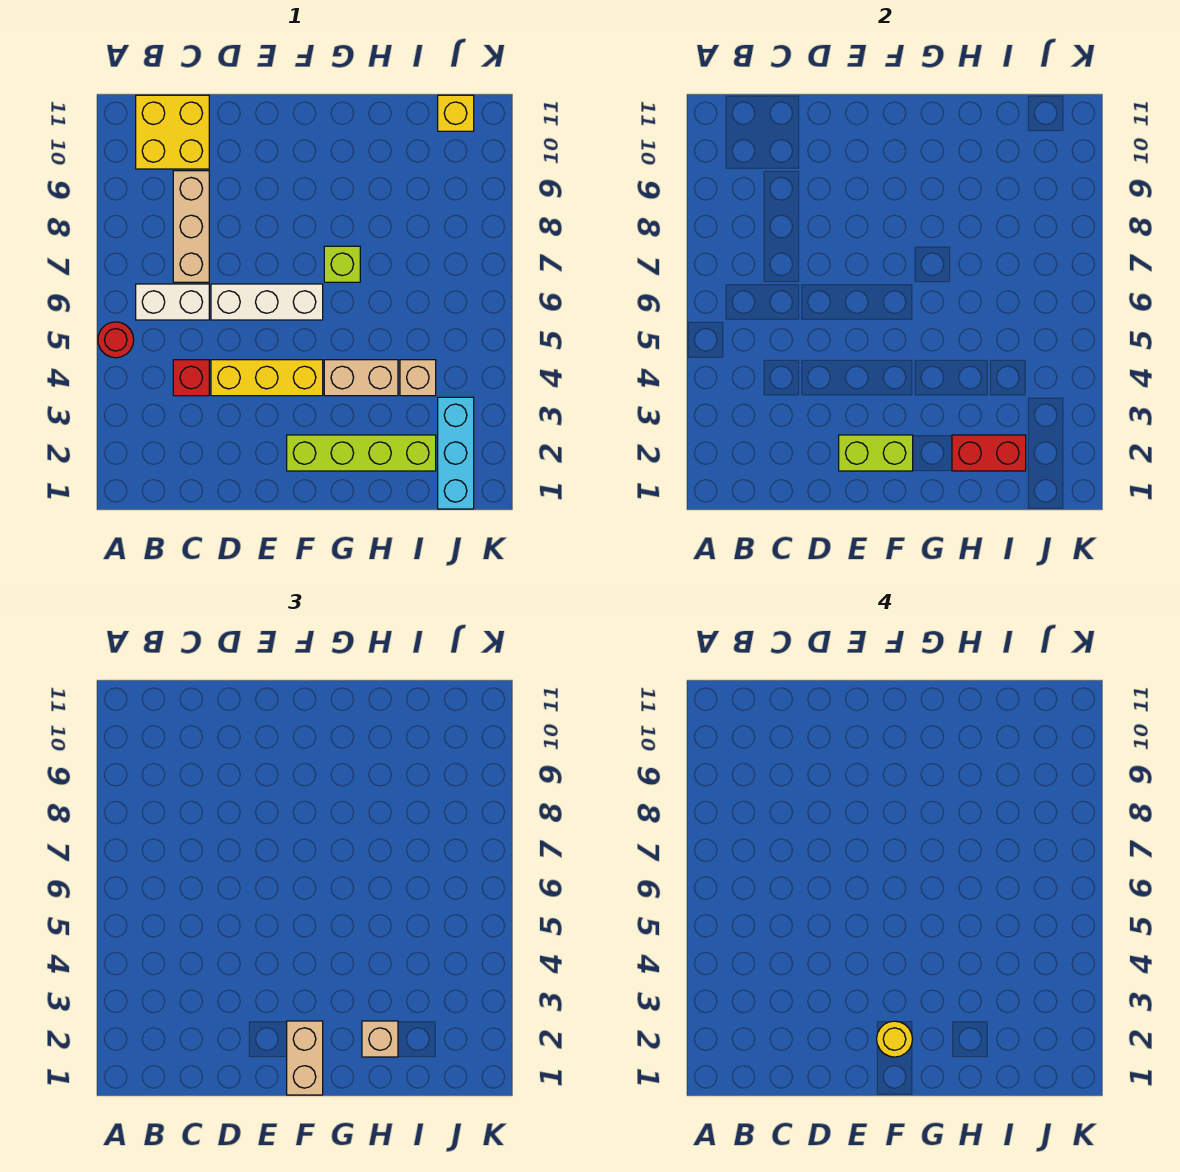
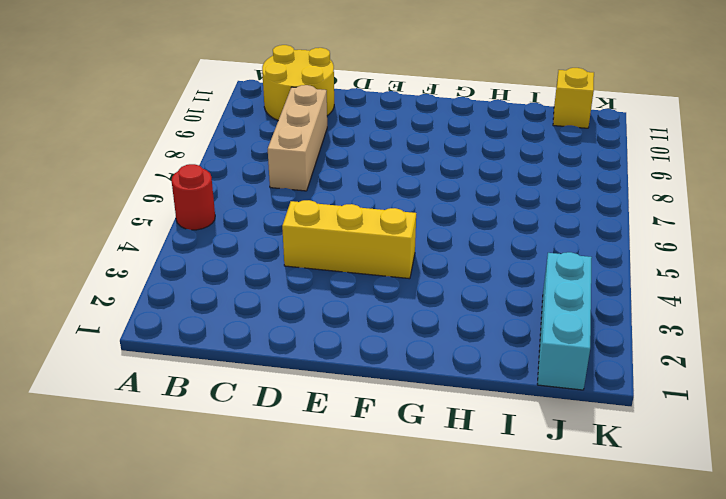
yellow round brick B10:C11 level 1 -> yellow brick B10:C11 level 1
none -> white brick B6:C6 level 1
none -> red brick C4 level 1
none -> white brick D6:F6 level 1

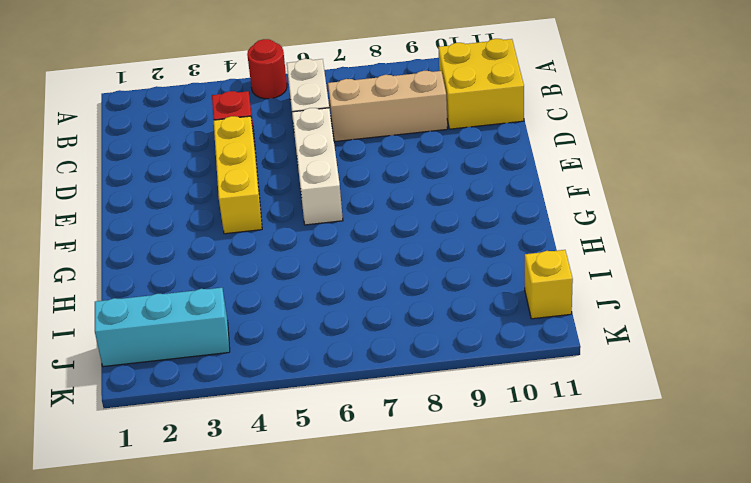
none -> lime brick F2:I2 level 1
none -> tan brick G4:H4 level 1
none -> lime brick G7 level 1

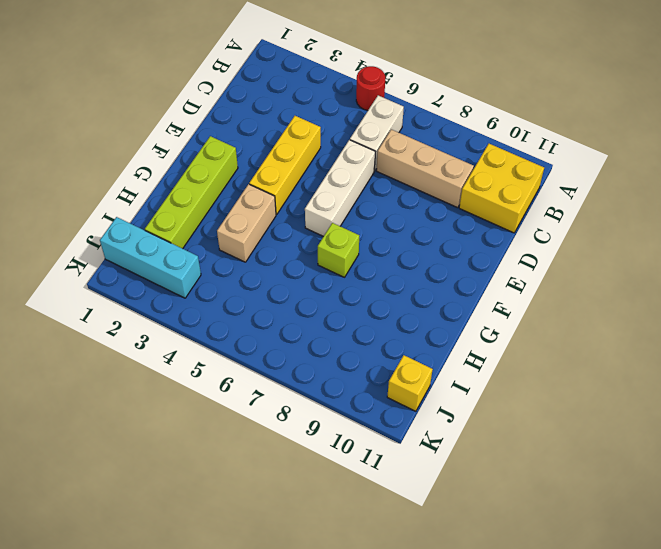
none -> red brick C4 level 1
none -> tan brick I4 level 1
none -> lime brick E2:F2 level 2

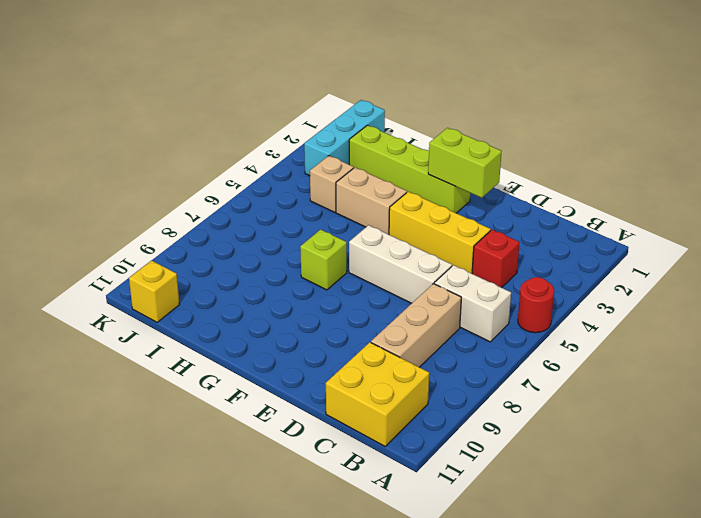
none -> red brick H2:I2 level 2
none -> tan brick F1:F2 level 3
none -> tan brick H2 level 3

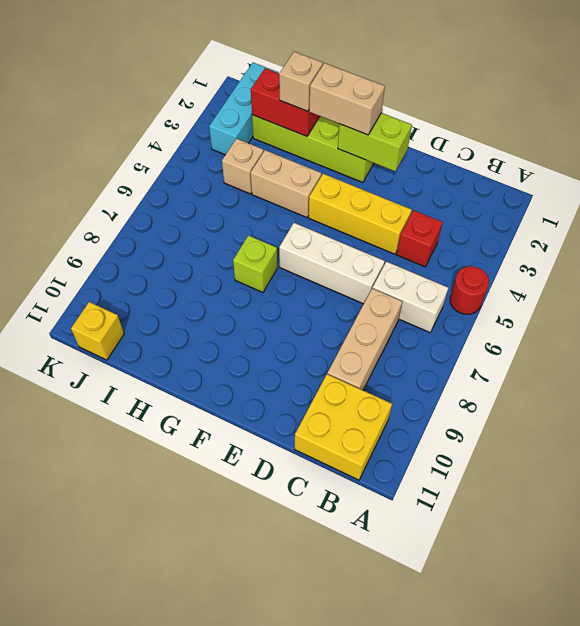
tan brick F2:G2 level 3 -> tan brick F1:F2 level 3
none -> yellow round brick F2 level 4

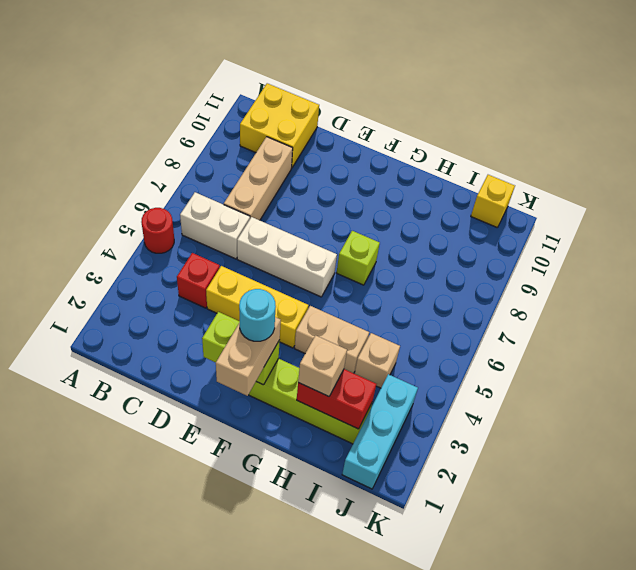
cyan round brick F2 level 4 -> yellow round brick F2 level 4

